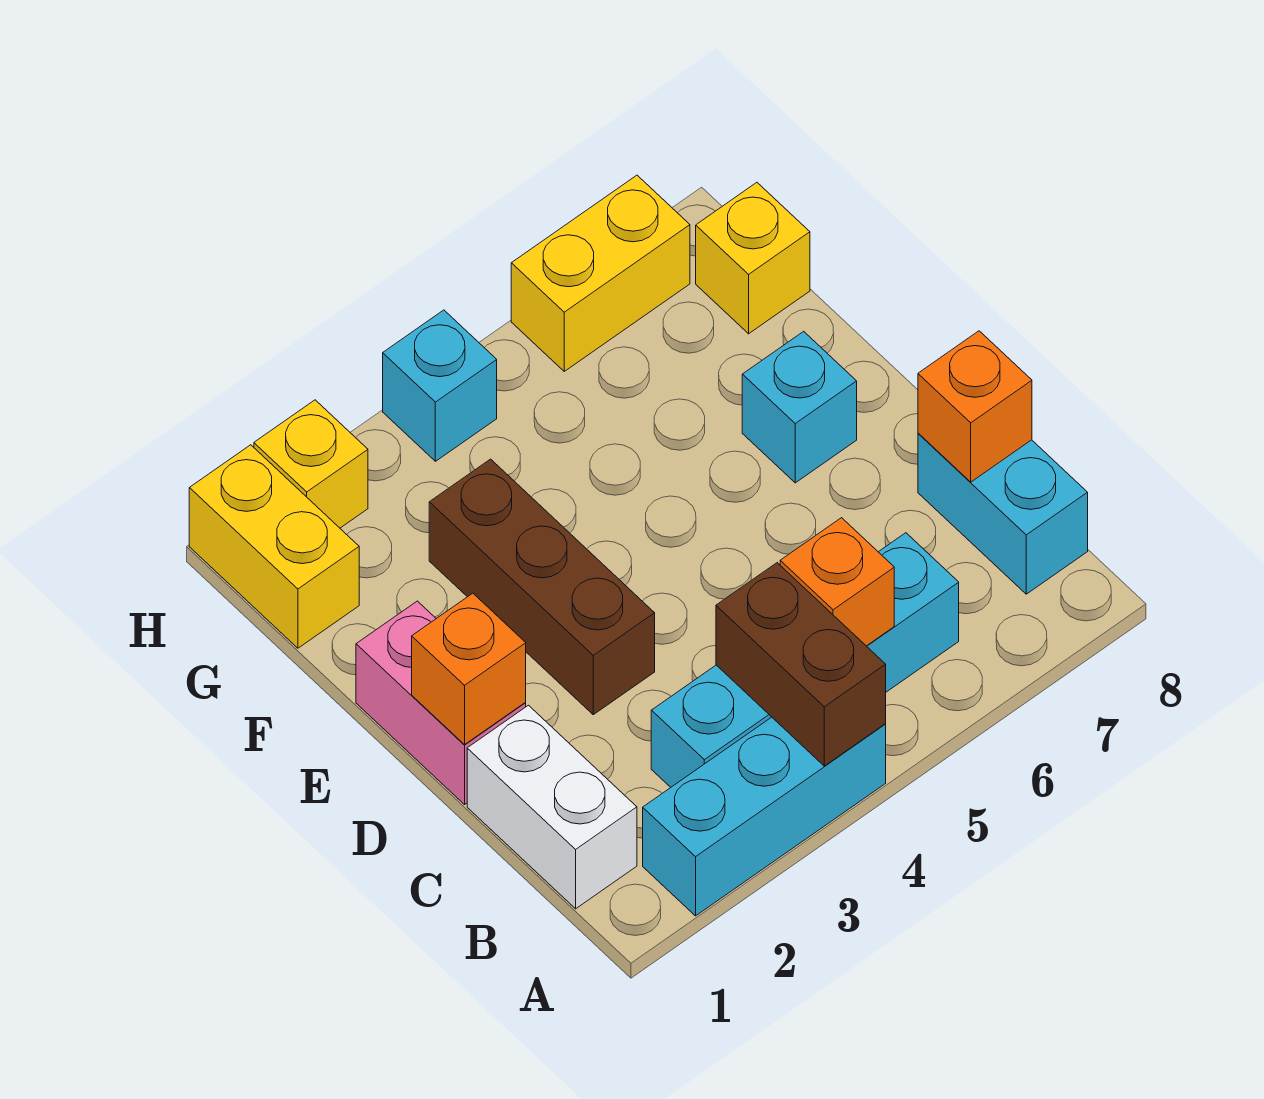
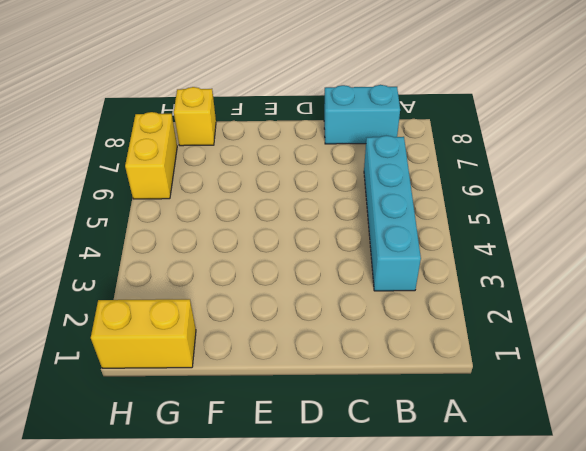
none -> cyan brick A2:A4 level 1
none -> white brick B1:C1 level 1
none -> pink brick D1:E1 level 1

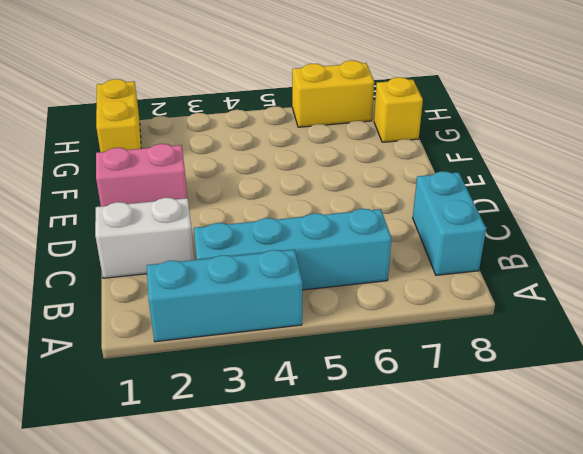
white brick C1:C2 level 1 -> white brick B1:C1 level 1
pink brick E1:E2 level 1 -> pink brick D1:E1 level 1
none -> brown brick D3:F3 level 1
none -> cyan brick E7 level 1
none -> yellow brick H2 level 1

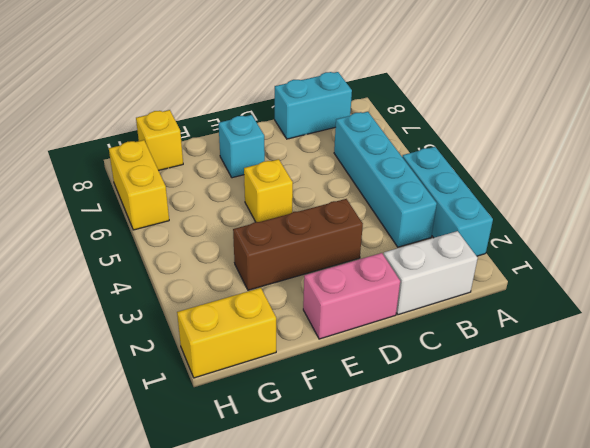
yellow brick E5 level 1 -> yellow brick H2 level 1
none -> cyan brick H4 level 1
none -> brown brick A4:B4 level 2
none -> orange brick B5 level 2

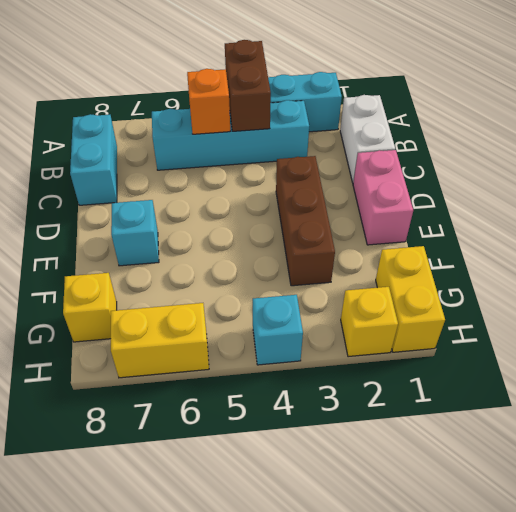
none -> orange brick C8 level 2
none -> orange brick D1 level 2

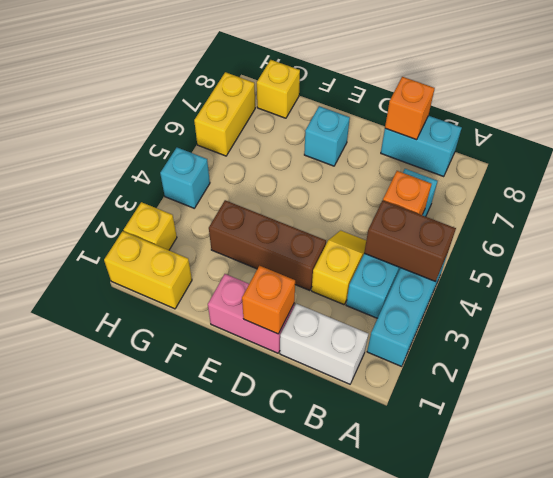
yellow slope C3:C4 level 1 top 3 -> none

